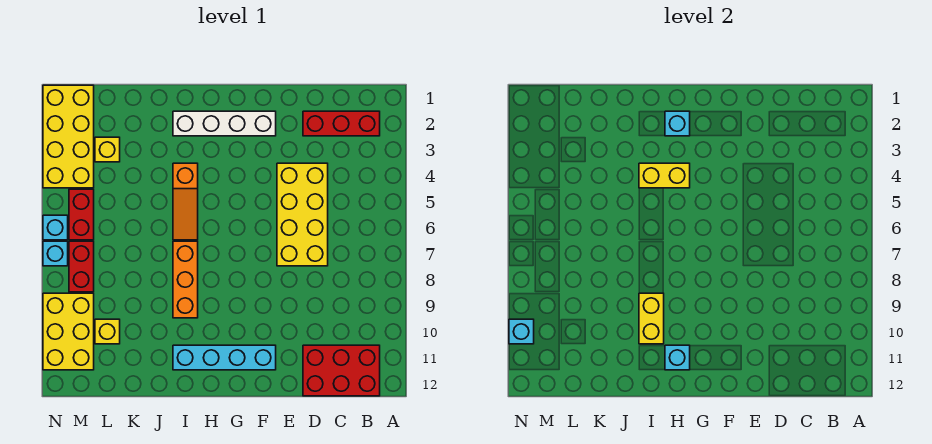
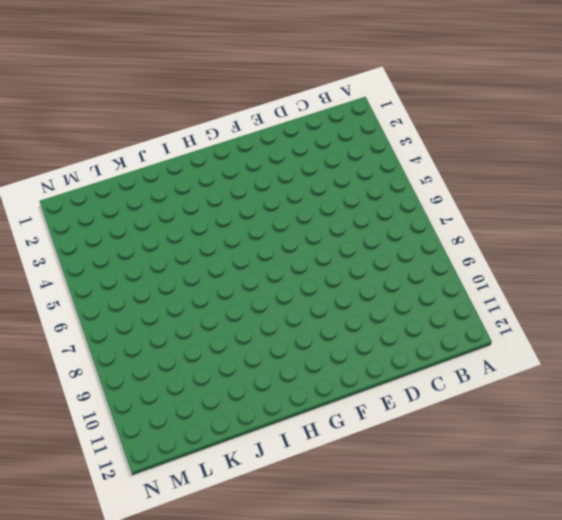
none -> red brick B2:D2 level 1
none -> red brick B11:D12 level 1
none -> yellow brick D4:E7 level 1

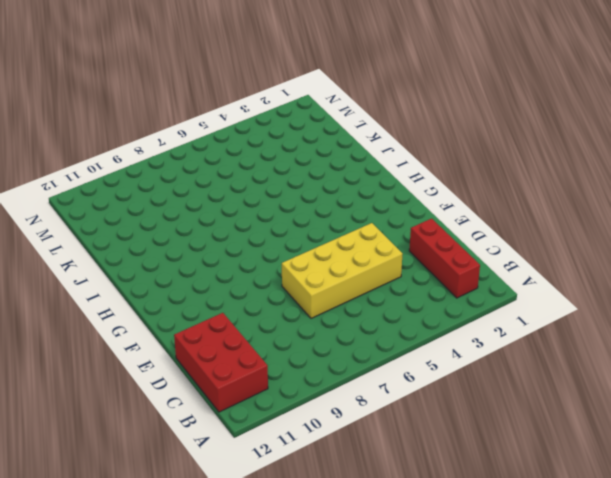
none -> white brick F2:I2 level 1
none -> cyan brick F11:I11 level 1
none -> orange slope I4:I6 level 1 top 4

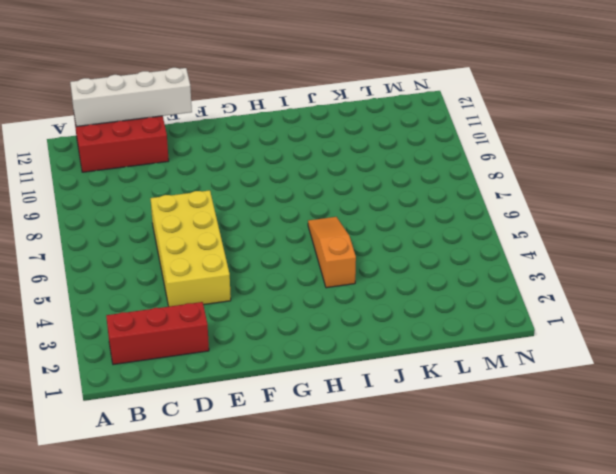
white brick B12:E12 level 2 -> white brick F2:I2 level 1
none -> cyan brick F11:I11 level 1
none -> orange brick I7:I9 level 1
none -> yellow brick L3 level 1

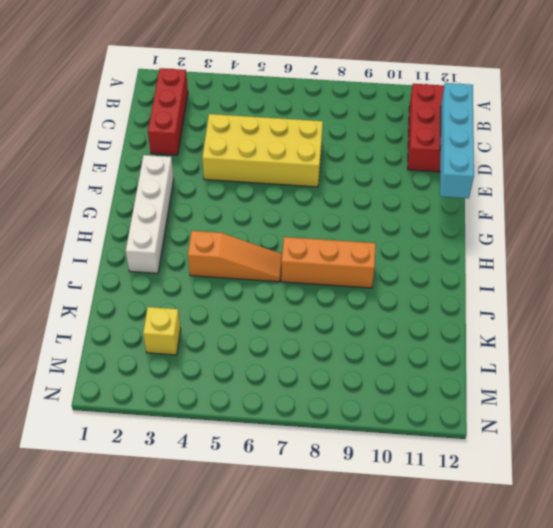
cyan brick C12:F12 level 2 -> cyan brick F11:I11 level 1
none -> yellow brick L10 level 1
none -> yellow brick M1:N4 level 1
none -> red brick M5:M6 level 1

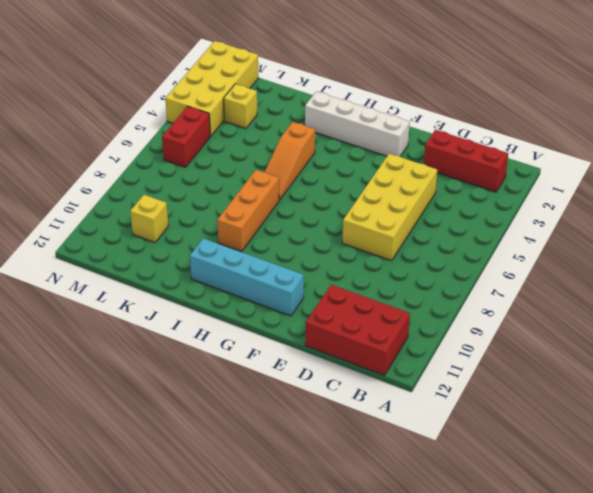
none -> red brick M7:M8 level 1
none -> yellow brick M9:N11 level 1
none -> cyan brick N6 level 1

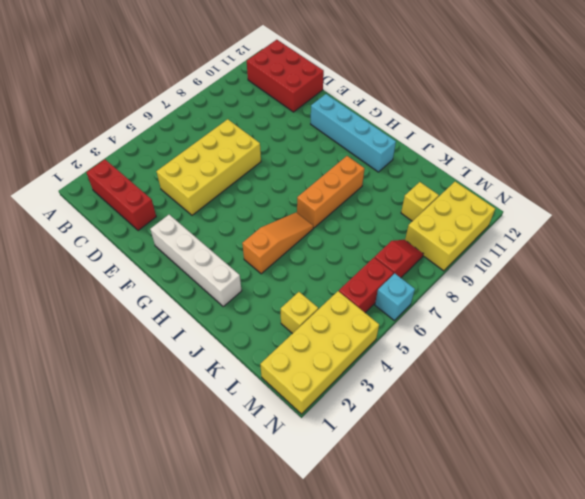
red slope M7:M8 level 1 top 7 -> red brick M7:M8 level 1
none -> cyan brick N7 level 1
none -> cyan brick H2 level 2
none -> yellow brick H4:I4 level 2

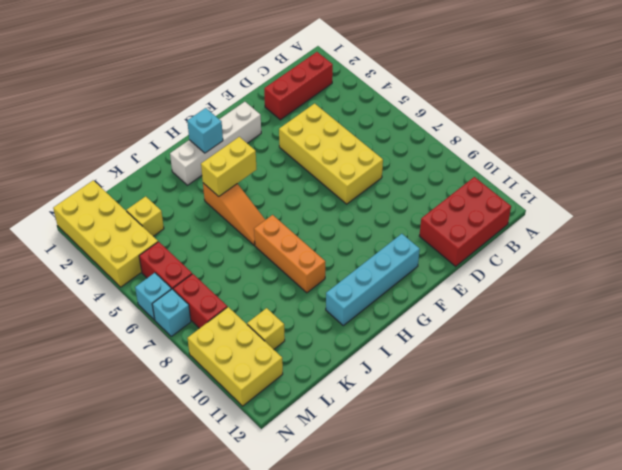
none -> cyan brick H11 level 2
none -> yellow brick I9:I10 level 2
none -> cyan brick N10 level 2

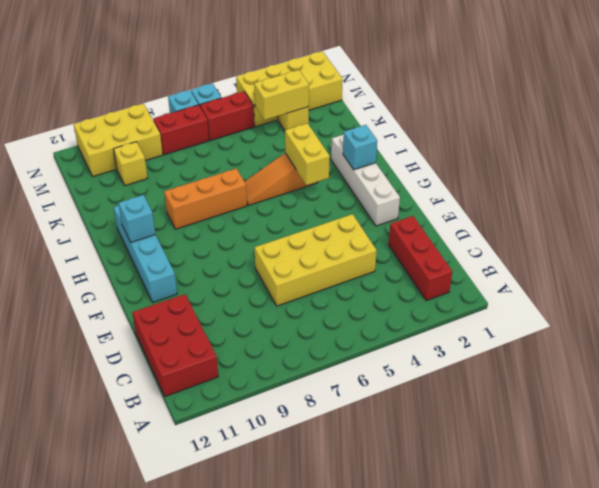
yellow brick L3:L4 level 2 -> yellow brick I9:I10 level 2
none -> cyan brick N10 level 2

